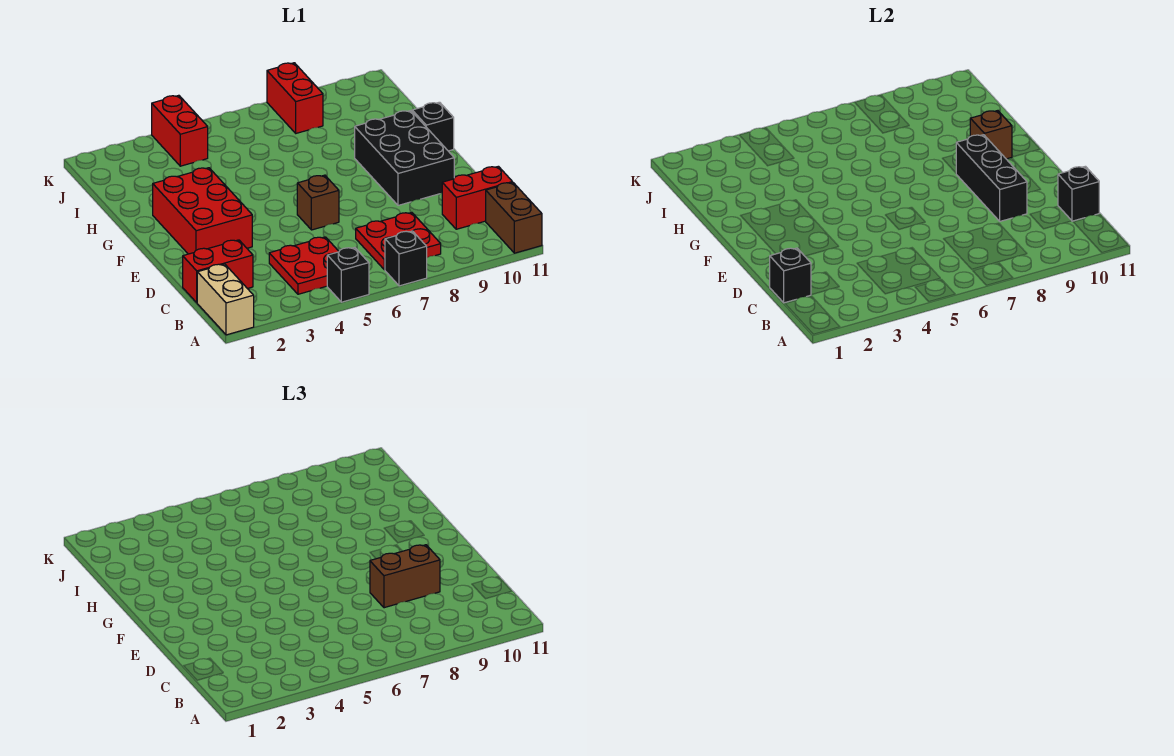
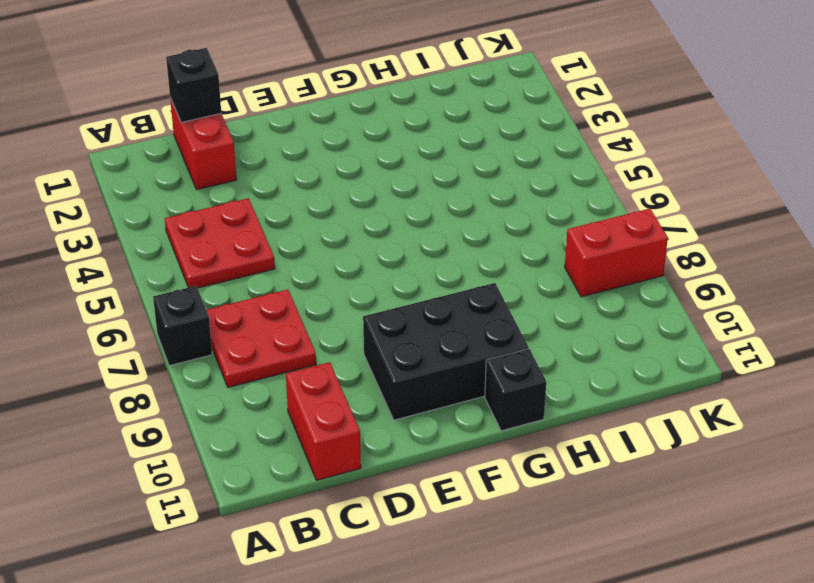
none -> tan brick A1:B1 level 1
none -> black brick A5 level 1
none -> brown brick A11:B11 level 1

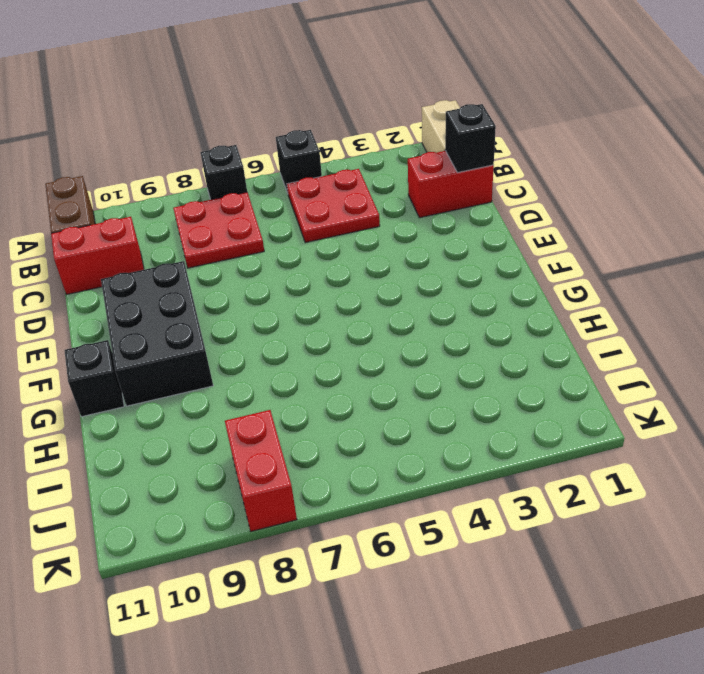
none -> red brick E2:G3 level 1
none -> brown brick E6 level 1
none -> red brick J4:K4 level 1

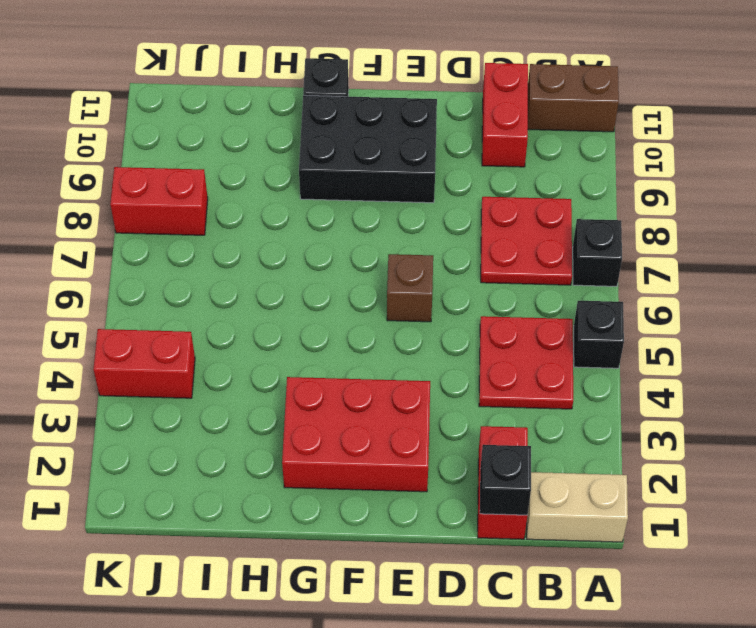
none -> black brick C11 level 2
none -> black brick D9:F9 level 2
none -> brown brick G10 level 2

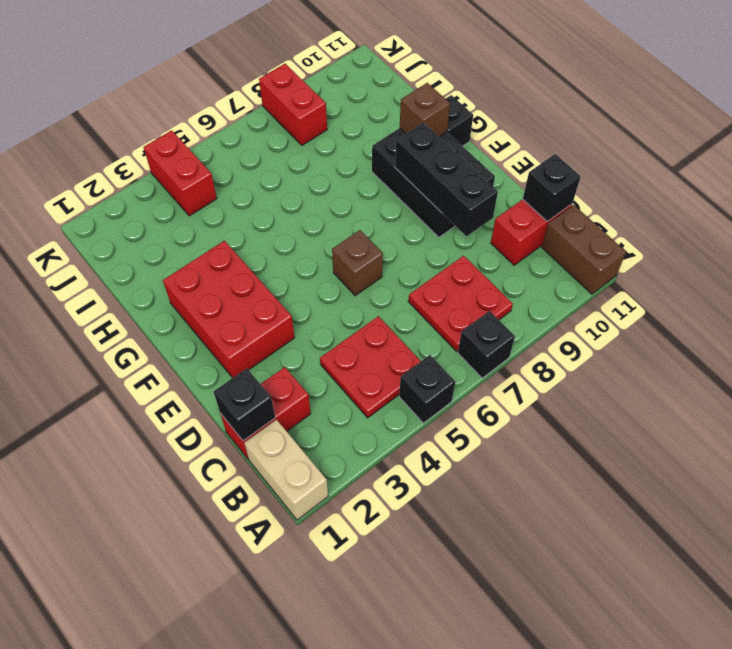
none -> brown brick D8:D9 level 3

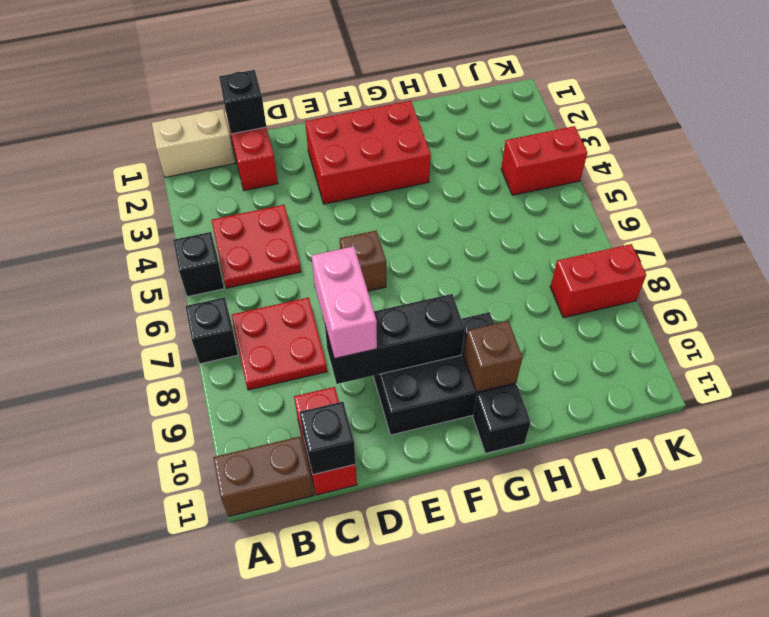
pink brick D8:D9 level 3 -> brown brick D8:D9 level 3

